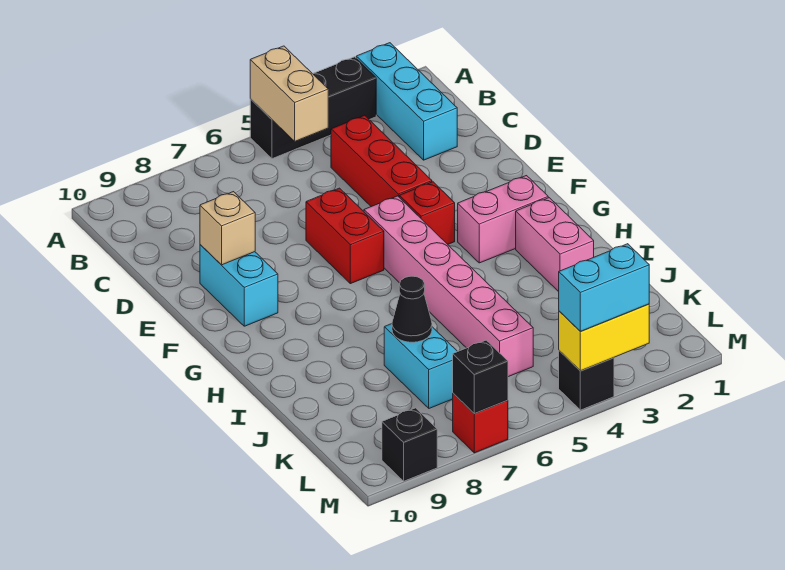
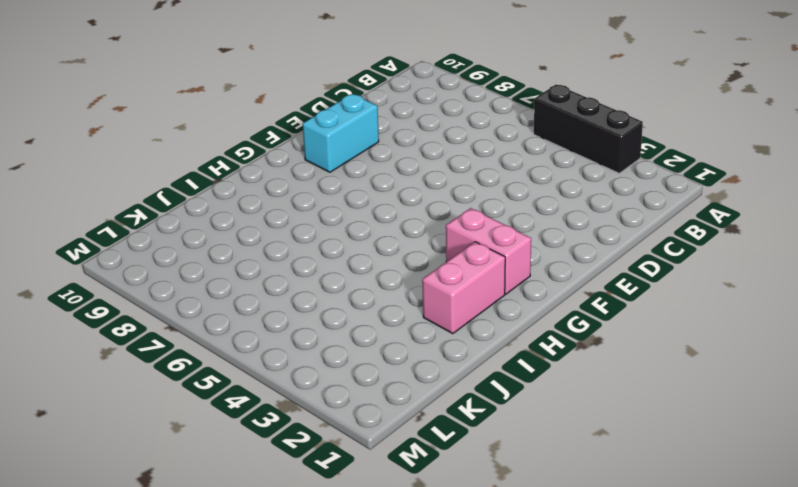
none -> cyan brick A2:C2 level 1
none -> red brick C4:E4 level 1
none -> red brick E6:F6 level 1

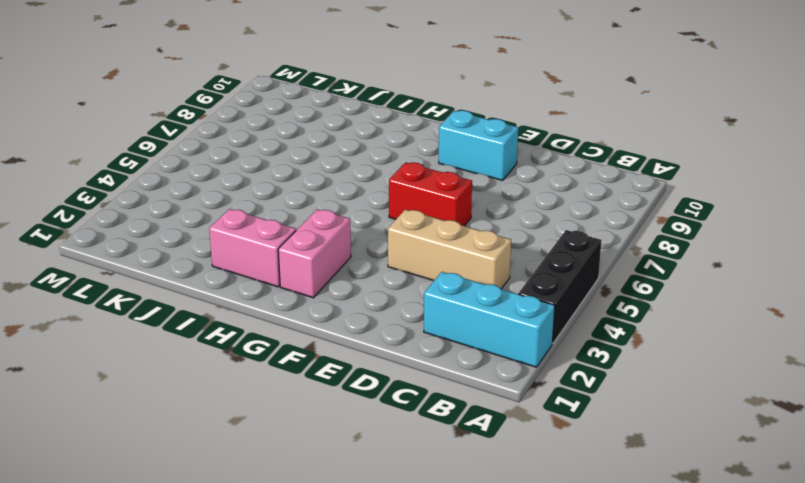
tan brick C4:E4 level 1 -> red brick C4:E4 level 1
none -> red brick F4 level 1
none -> pink brick F5:K5 level 1
none -> cyan brick J7:K7 level 1

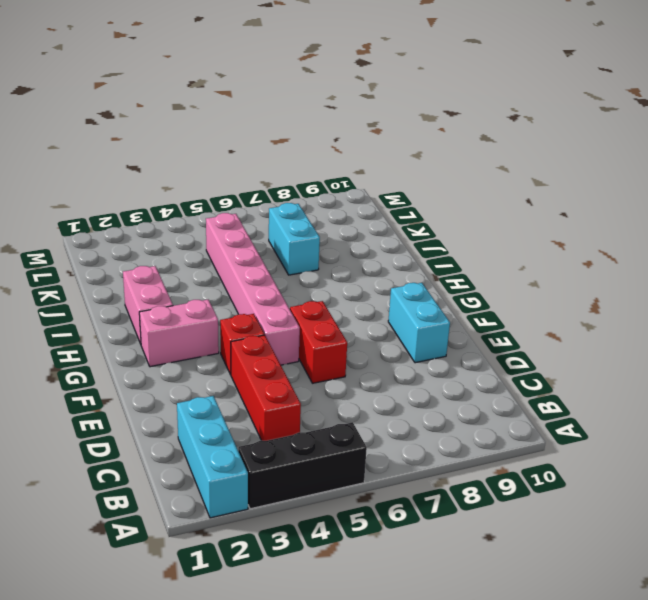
none -> black brick M4 level 1
none -> red brick M7 level 1
none -> black brick M9 level 1

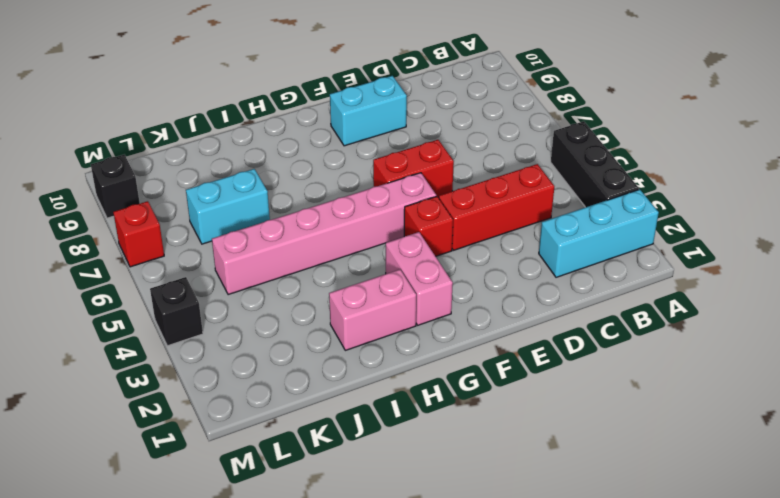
none -> tan brick A5:B5 level 2
none -> tan brick E9 level 2
none -> black cone J7 level 2

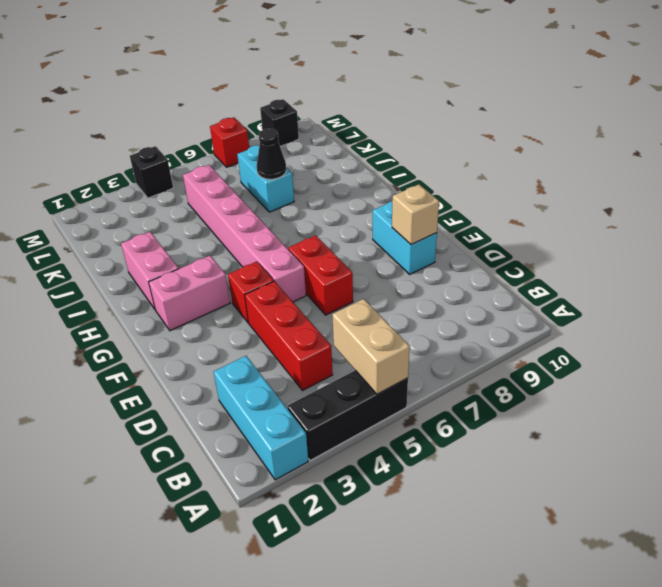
none -> yellow brick M3:M4 level 2
none -> black brick M7 level 2
none -> cyan brick M3:M4 level 3

